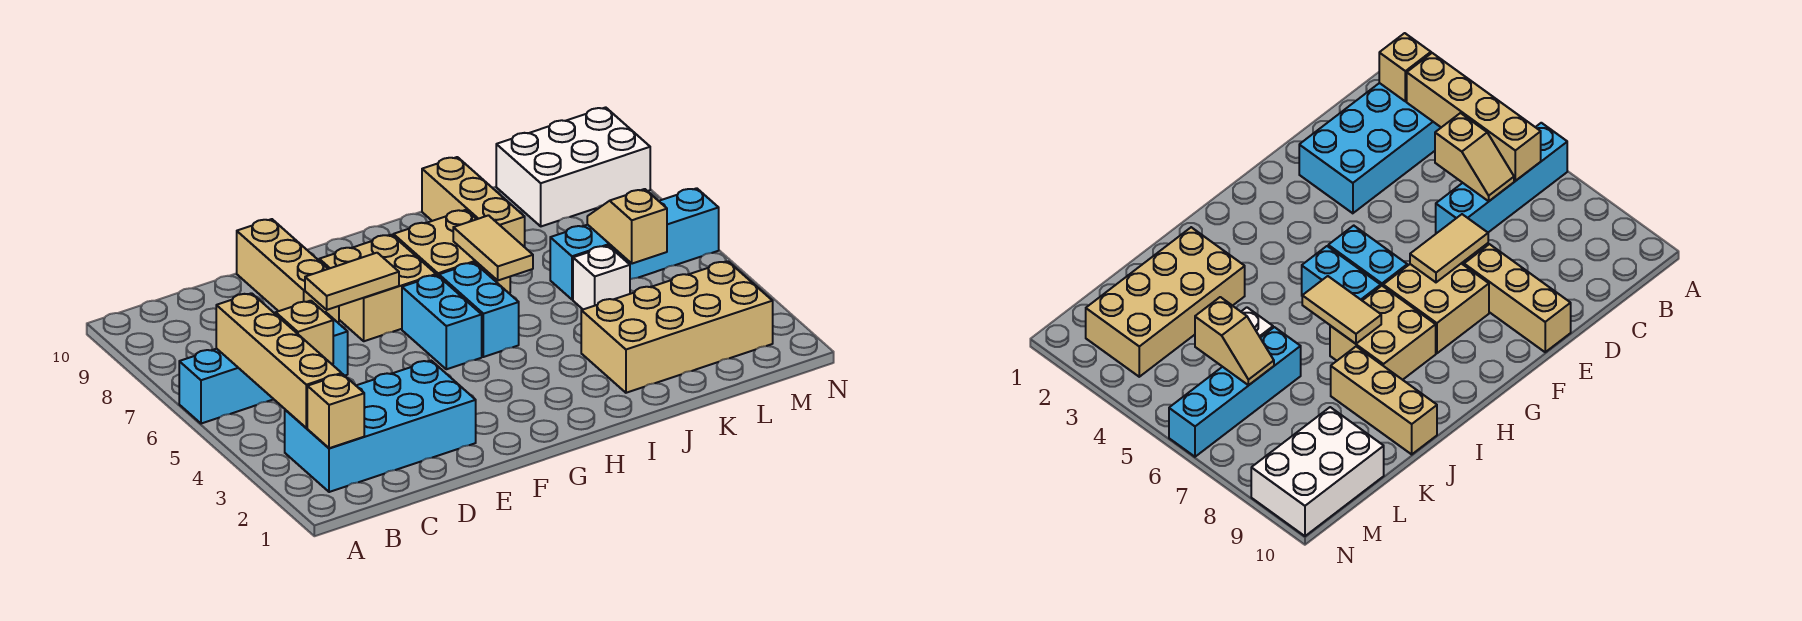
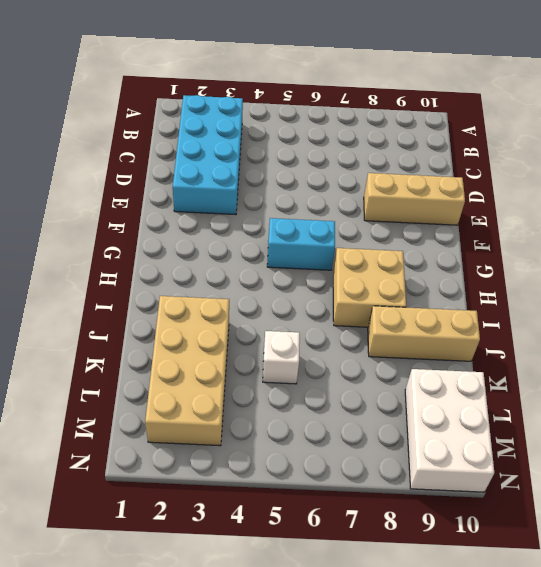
none -> cyan brick A6:D6 level 1
none -> tan brick F7:G8 level 1
none -> cyan brick H5:H6 level 1

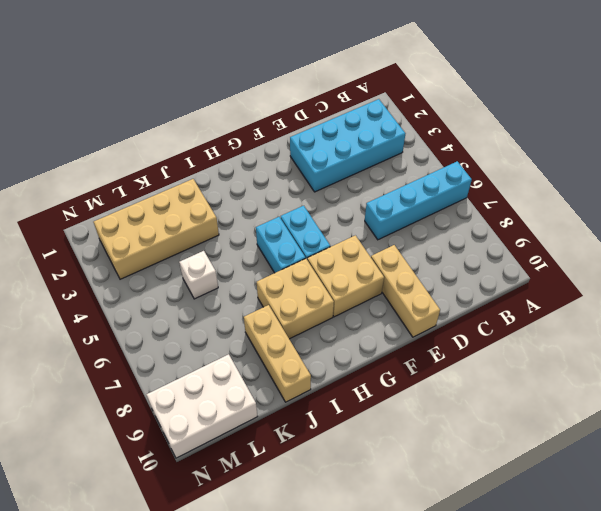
none -> cyan brick K6:N6 level 1
none -> tan brick B2 level 2
none -> tan brick B3:B6 level 2

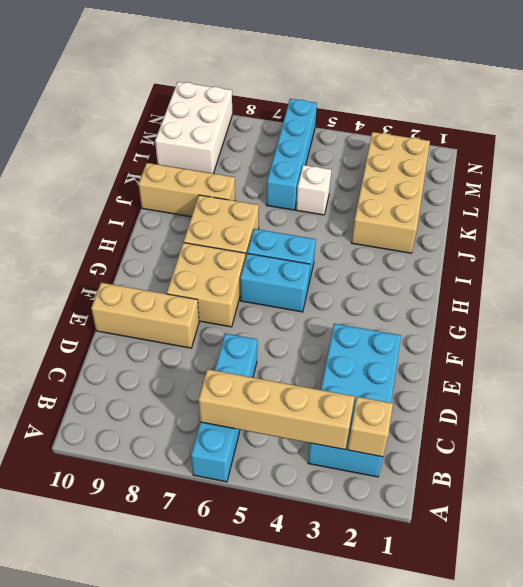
none -> tan slope C5:C6 level 2 top 5
none -> tan tile E7:F7 level 2
none -> tan tile I6:I7 level 2

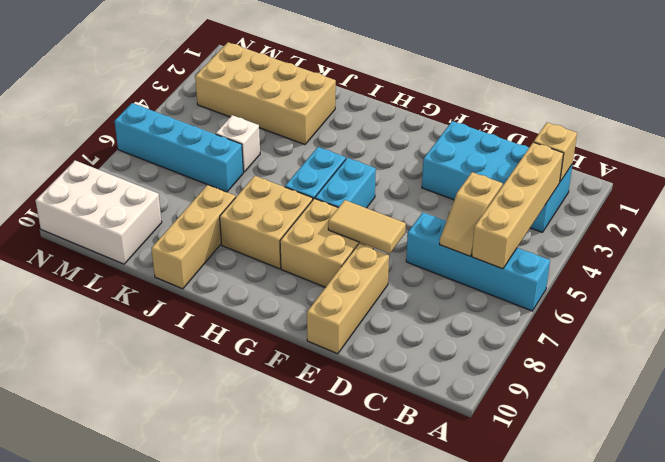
none -> tan tile I6:I7 level 2
none -> tan slope L5:L6 level 2 top 5

